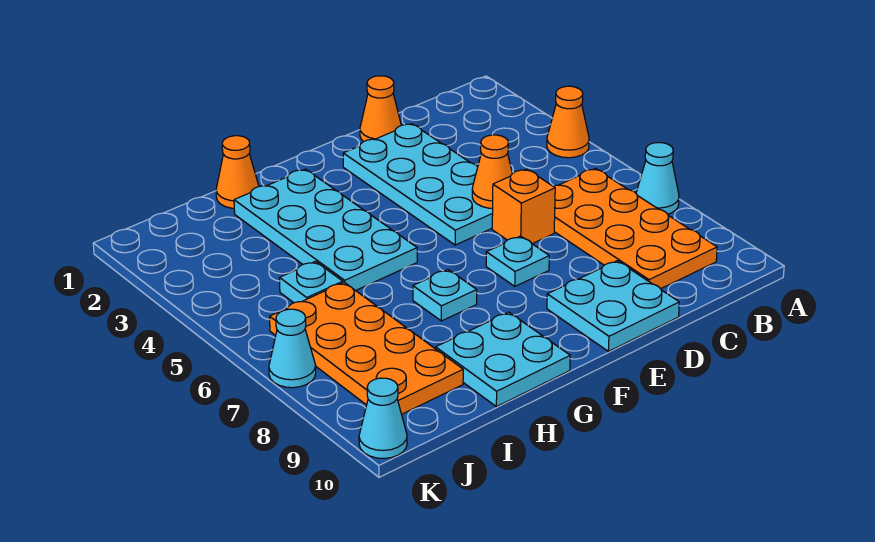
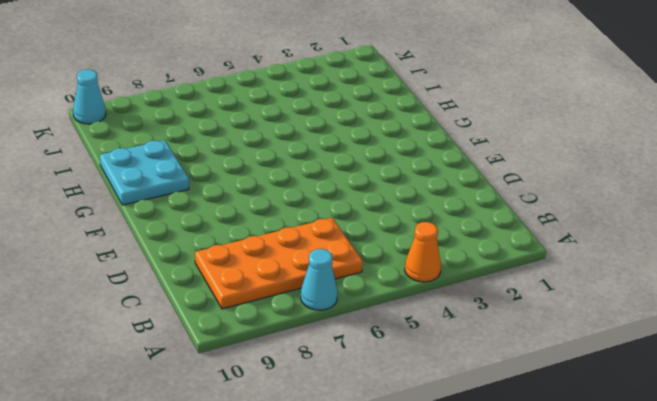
none -> orange cone D1 level 1
none -> cyan plate D2:E5 level 1
none -> orange brick D6 level 1

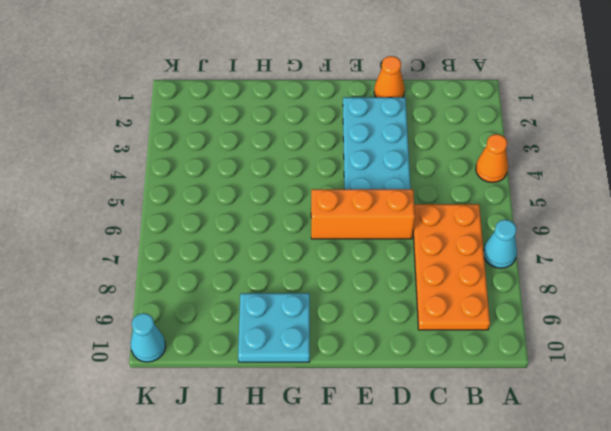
orange brick D6:F6 level 1 -> orange brick D6 level 1
none -> cyan plate D9:E10 level 1
none -> cyan plate E7 level 1
none -> cyan plate G2:H5 level 1

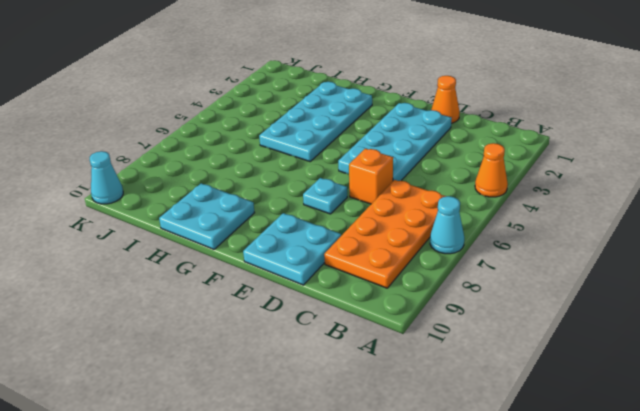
none -> cyan plate G7 level 1
none -> orange cone H1 level 1
none -> cyan plate I5 level 1

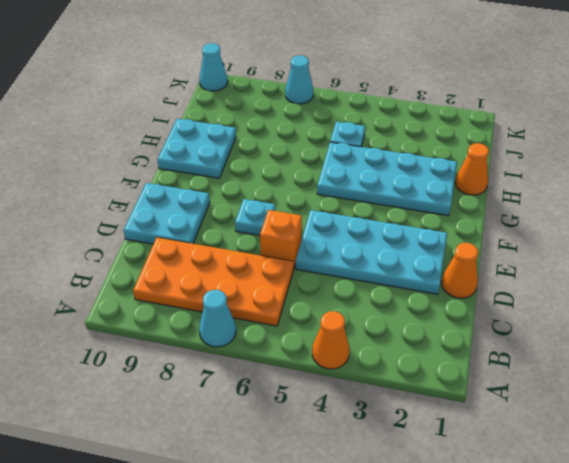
none -> cyan plate G7 level 1
none -> orange plate I6:J9 level 1
none -> orange cone D5 level 2

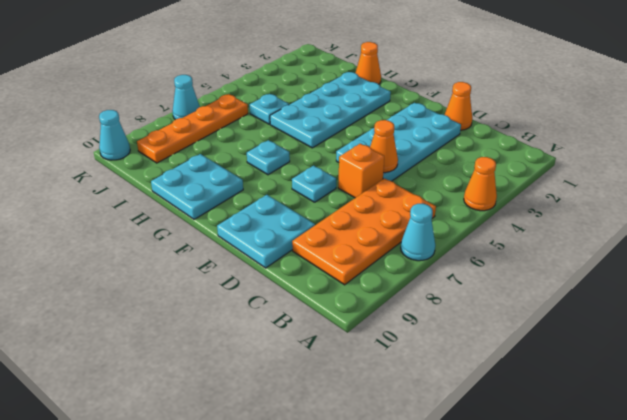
orange plate J6:J9 level 1 -> orange plate I6:J9 level 1

